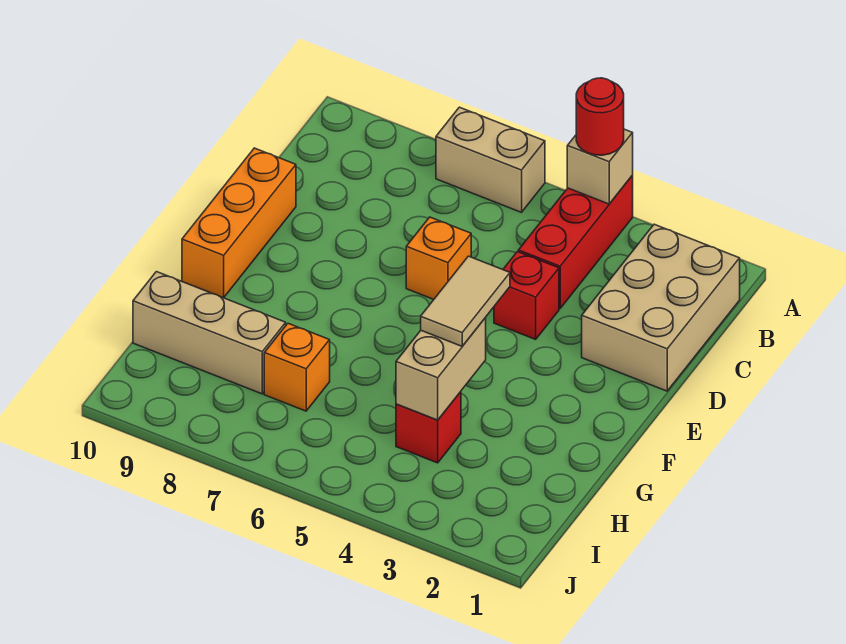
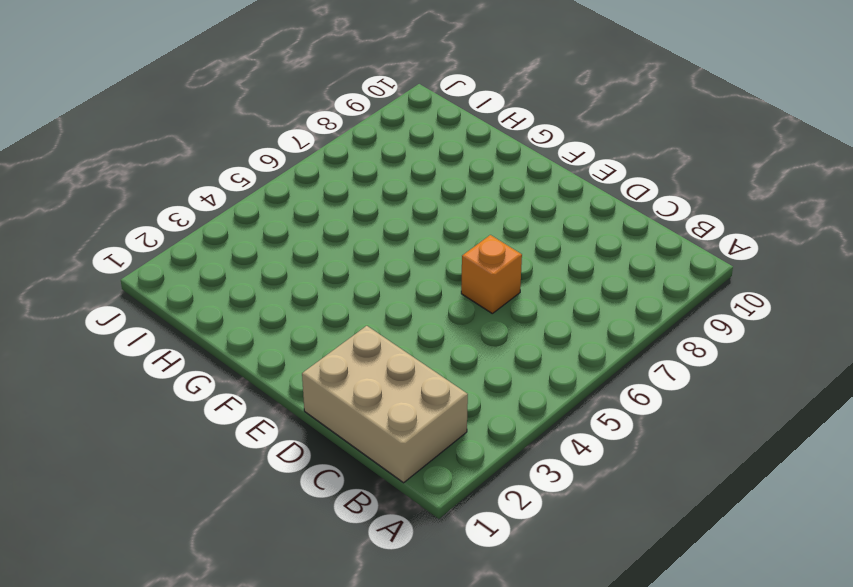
none -> red brick A4:C4 level 1
none -> tan brick A6:A7 level 1
none -> red brick D4 level 1

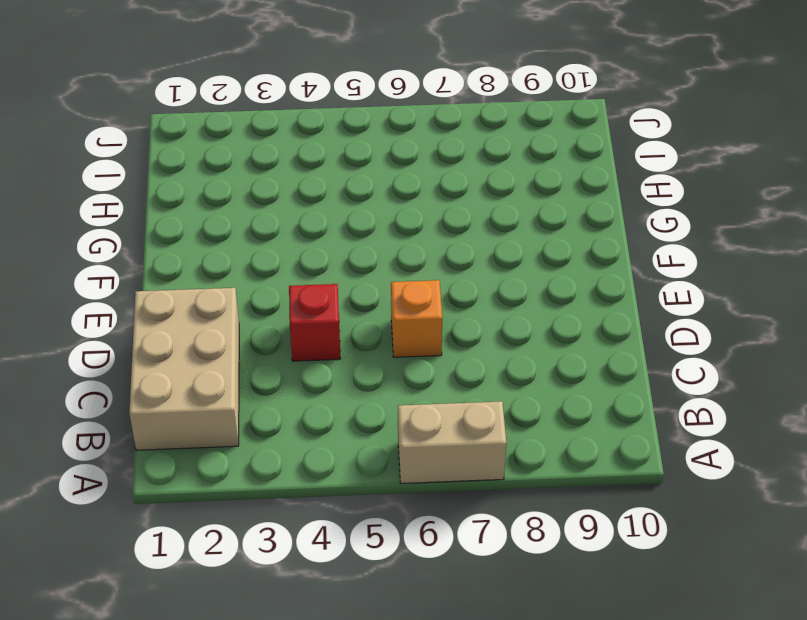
none -> red brick A4:C4 level 1
none -> orange brick D10:F10 level 1
none -> red brick H4 level 1

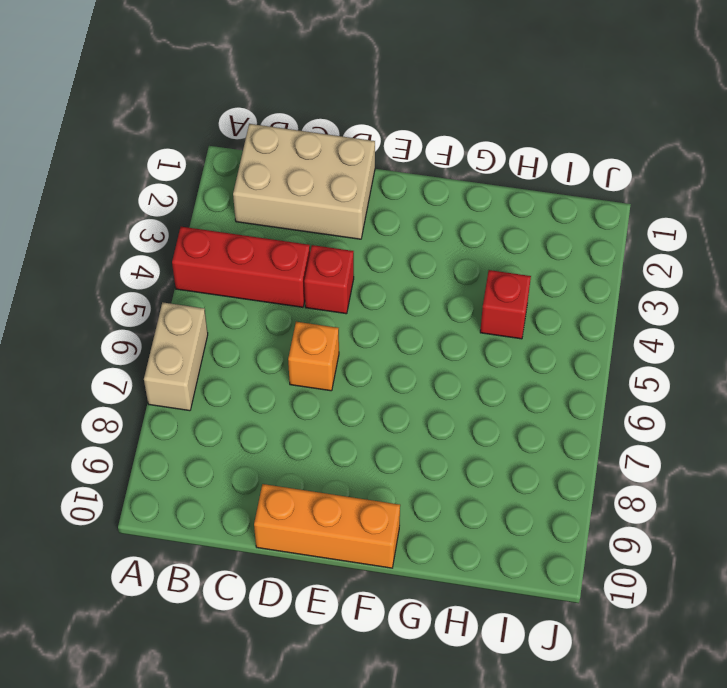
none -> orange brick H7 level 1
none -> tan brick H8:H10 level 1
none -> tan brick A4 level 2

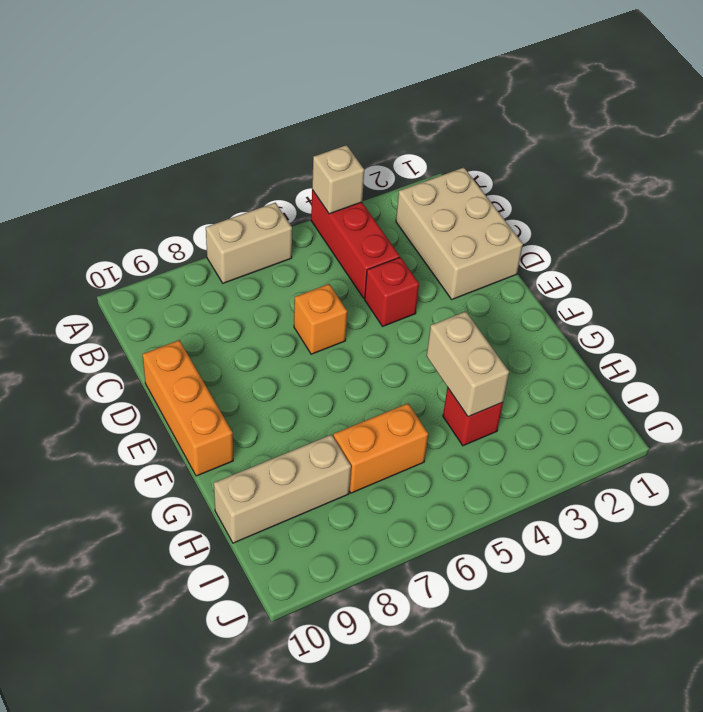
orange brick H6:H7 level 1 -> orange brick H7 level 1
none -> red round brick A4 level 3
none -> tan tile F4:G4 level 3

